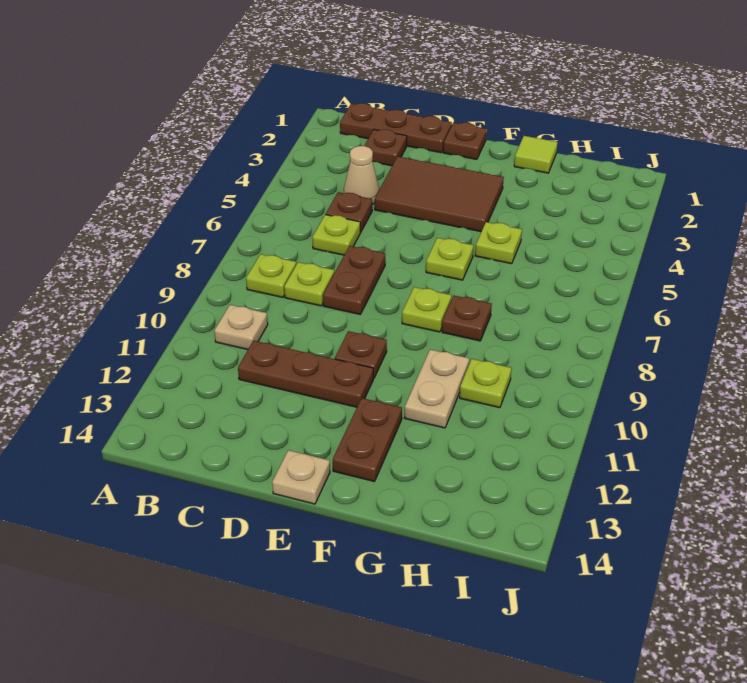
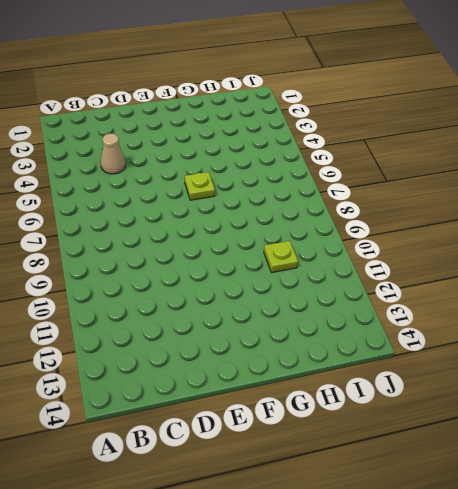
none -> brown plate B1:D1 level 1
none -> lime plate B8 level 1
none -> tan plate B10 level 1

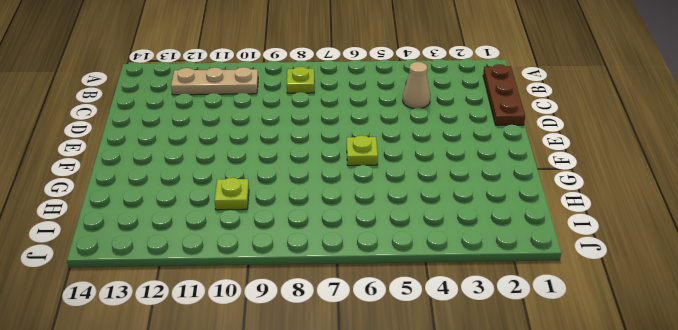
tan plate B10:B12 level 1 -> tan plate B10 level 1
none -> brown plate C2 level 1
none -> brown plate C5 level 1
none -> lime plate C6 level 1

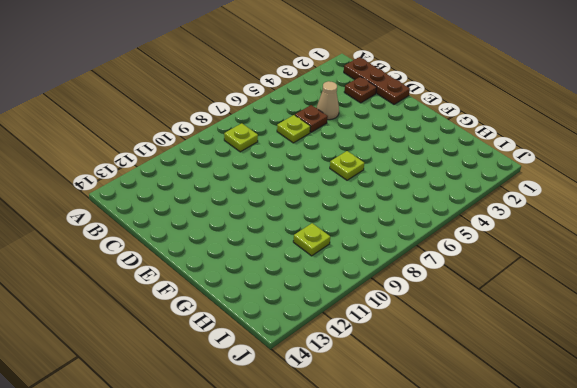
none -> tan plate B10 level 1
none -> lime plate C8 level 1
none -> brown plate C11:E11 level 1

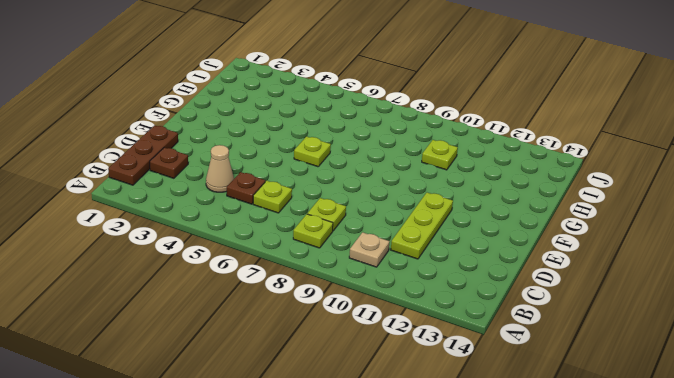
lime plate C11:E11 level 1 -> brown plate C11:E11 level 1
none -> brown tile D3:F4 level 1
none -> brown plate D7:D8 level 1
none -> brown plate E1 level 1

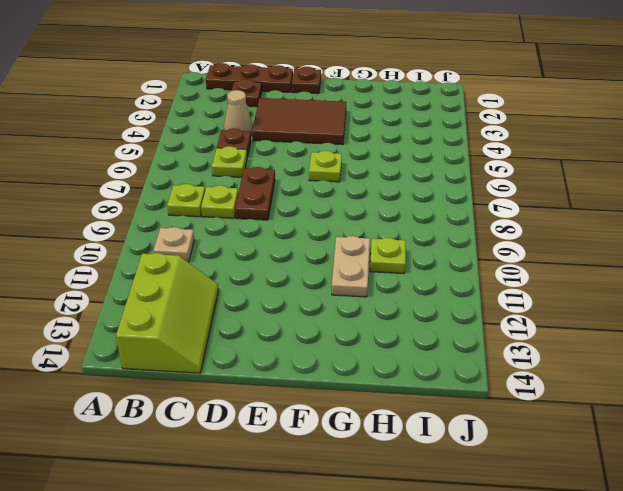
lime slope B12:C14 level 1 top B -> none
none -> brown plate C11:E11 level 1
none -> brown plate E10 level 1
none -> tan plate E14 level 1

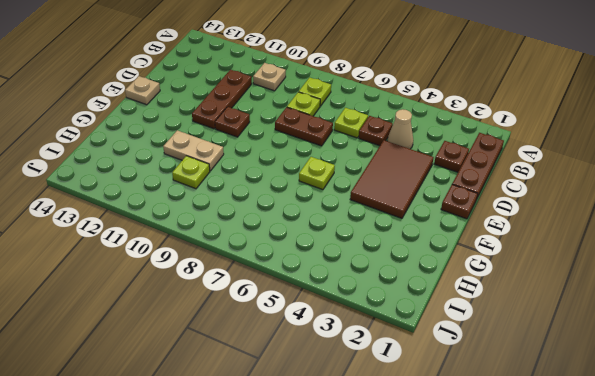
none -> lime plate F8 level 1
none -> brown plate F12:F13 level 1
none -> lime tile G1 level 1

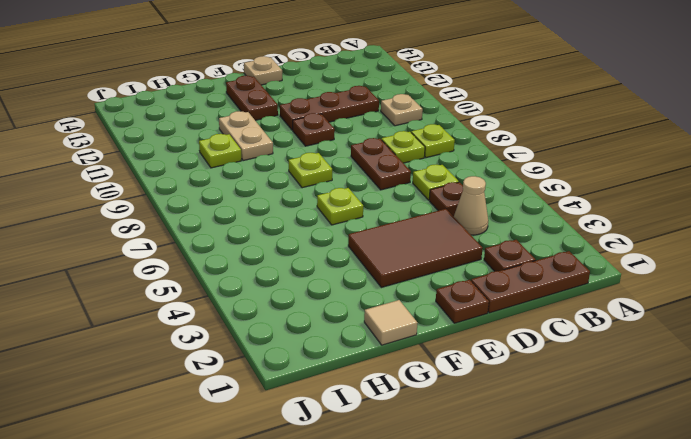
tan tile G1 level 1 -> lime tile G1 level 1
none -> lime plate G5 level 1
none -> brown plate G8 level 1

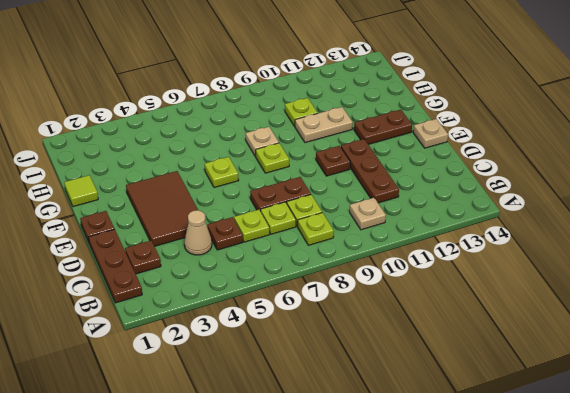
lime plate C7 level 1 -> lime plate G5 level 1
tan plate G8 level 1 -> brown plate G8 level 1

